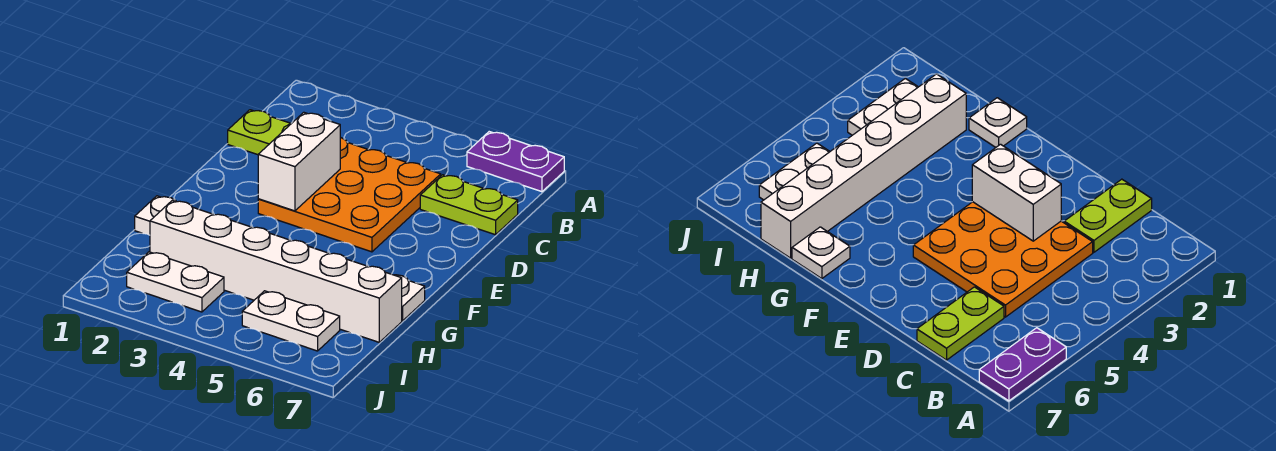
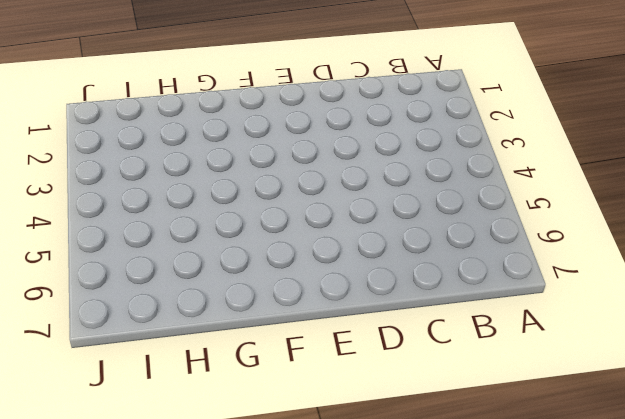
none -> purple plate A6:A7 level 1
none -> lime plate C1:C2 level 1

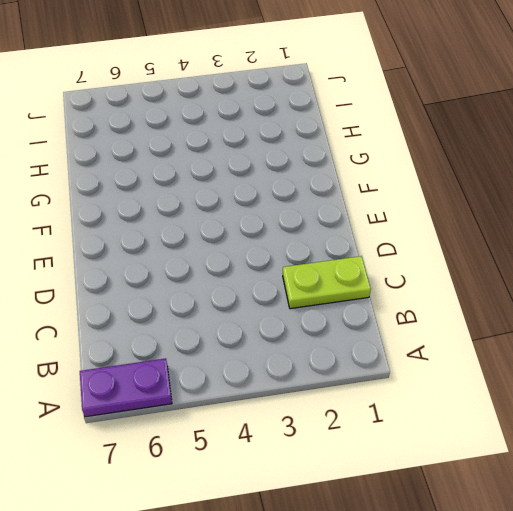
none -> orange plate C3:E5 level 1
none -> lime plate C6:C7 level 1

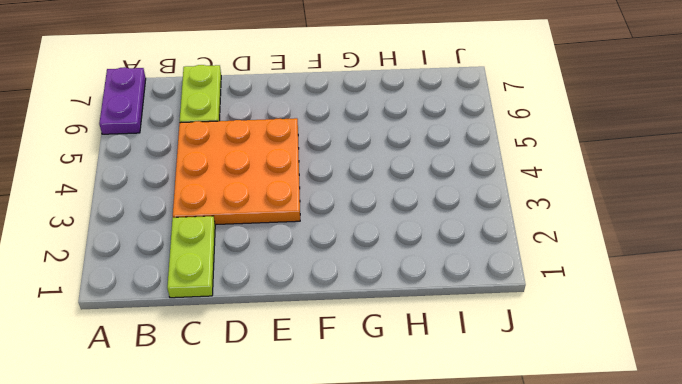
none -> white plate G1 level 1
none -> white plate G7 level 1

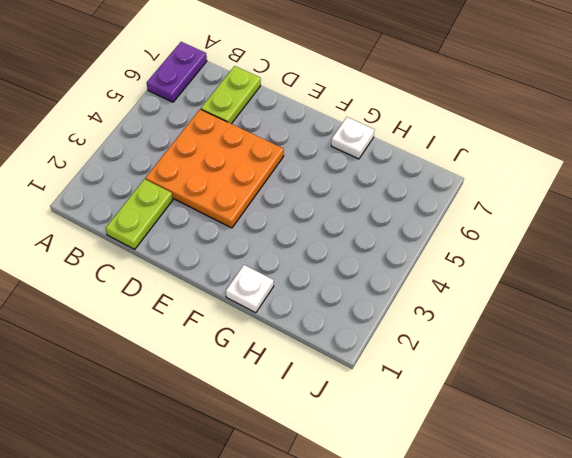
none -> white brick H2:H7 level 1
none -> white plate I2:I3 level 1

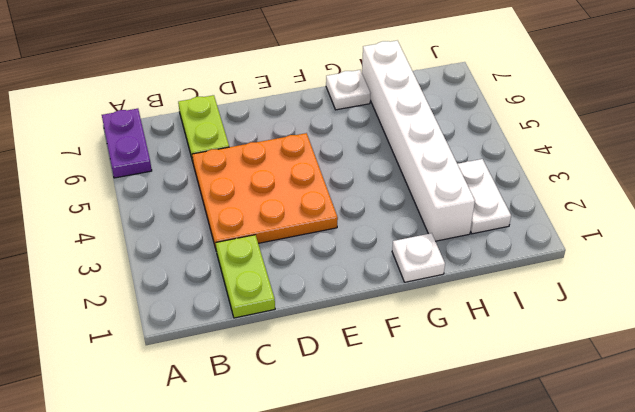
none -> white plate I5:I6 level 1
none -> white brick D3:E3 level 2

